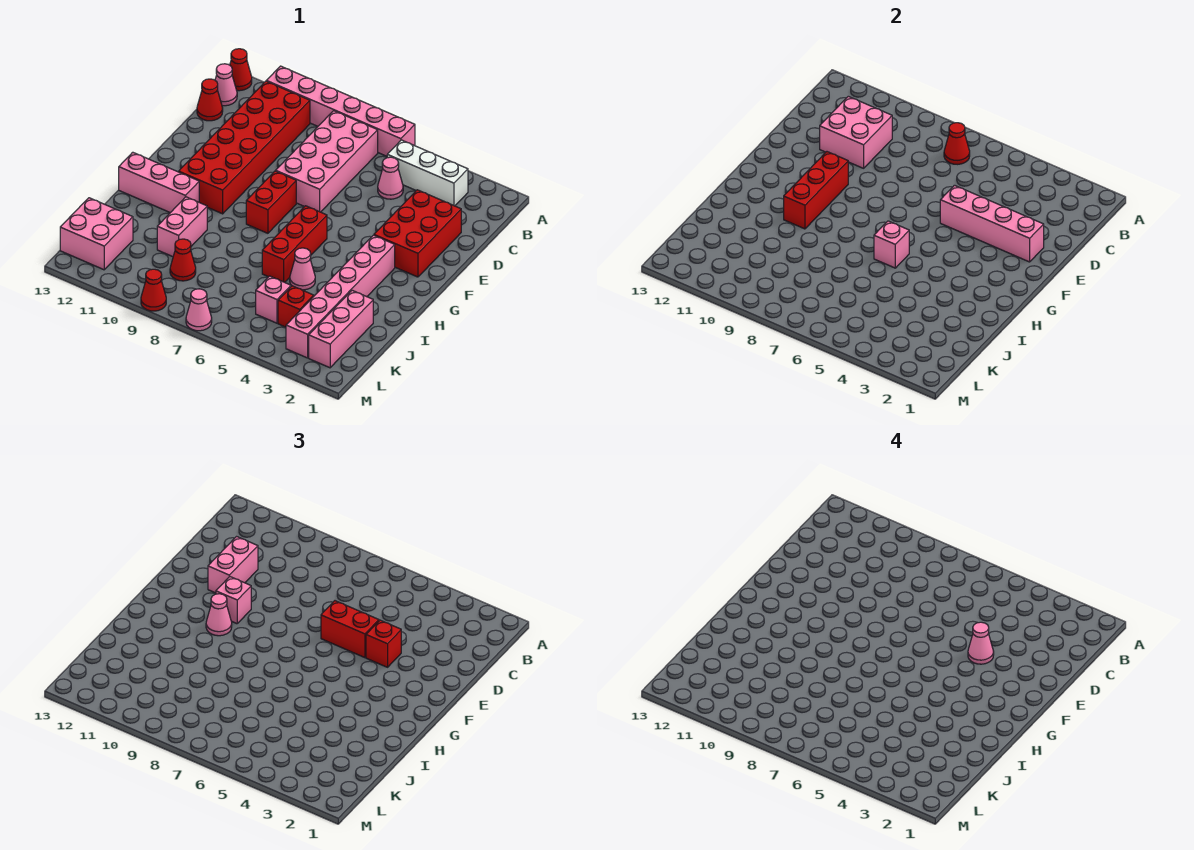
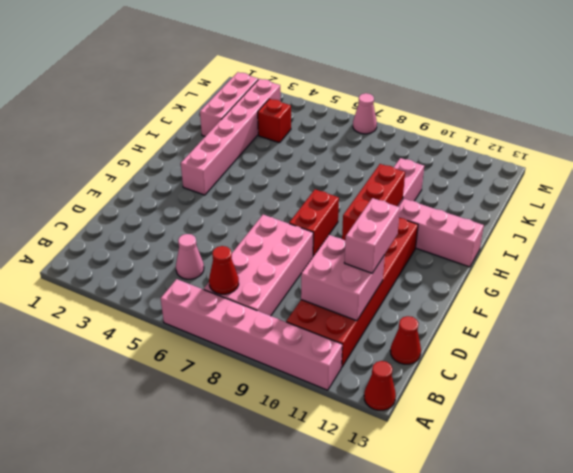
none -> white brick B3:B5 level 1
none -> pink cone B13 level 1
none -> red brick D2:F3 level 1
none -> red brick G6:I6 level 1

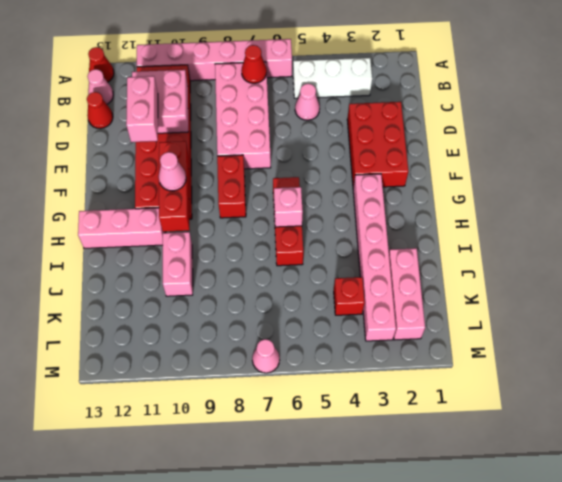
none -> pink cone I5 level 1
none -> pink brick K5 level 1
none -> red cone K9 level 1
none -> pink brick K12:L13 level 1

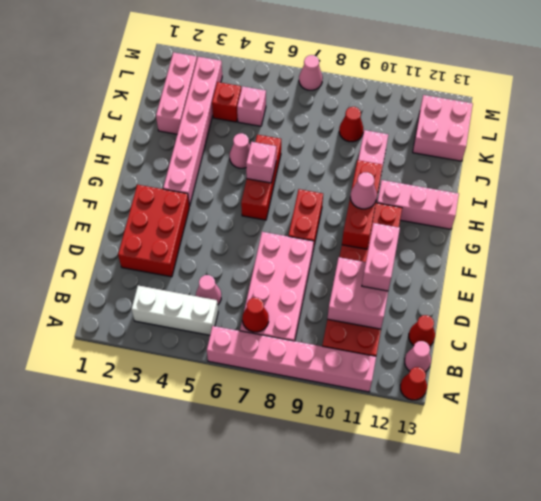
none -> red cone M9 level 1
none -> pink brick E2:E5 level 2
none -> red brick E4 level 3
none -> red brick E5:E6 level 3

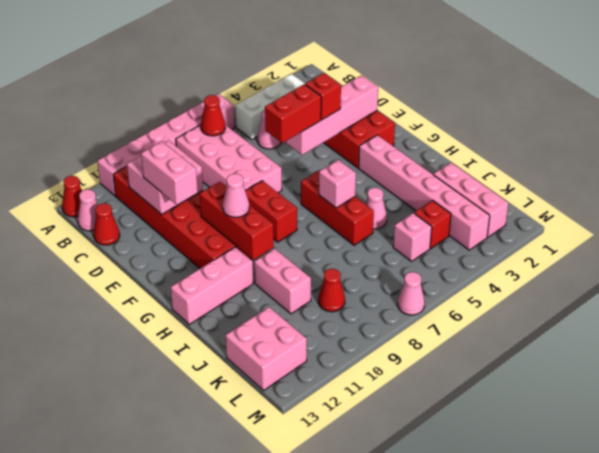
none -> red cone M9 level 1
none -> pink brick F10 level 3
none -> pink cone E4 level 4

